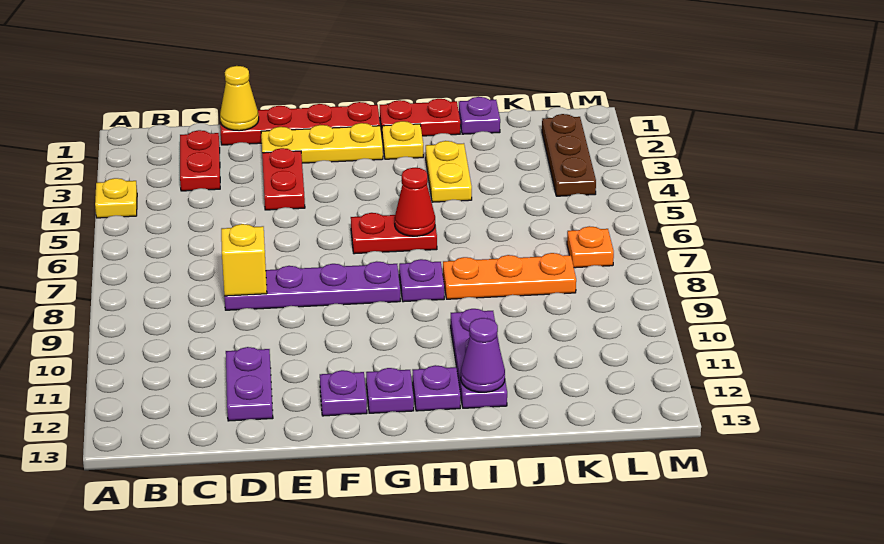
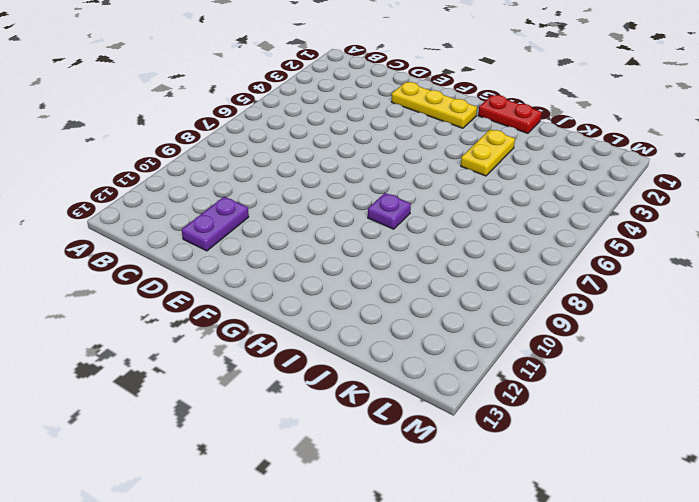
none -> yellow plate A4 level 1
none -> red plate C2:C3 level 1
none -> red plate D1:G1 level 1

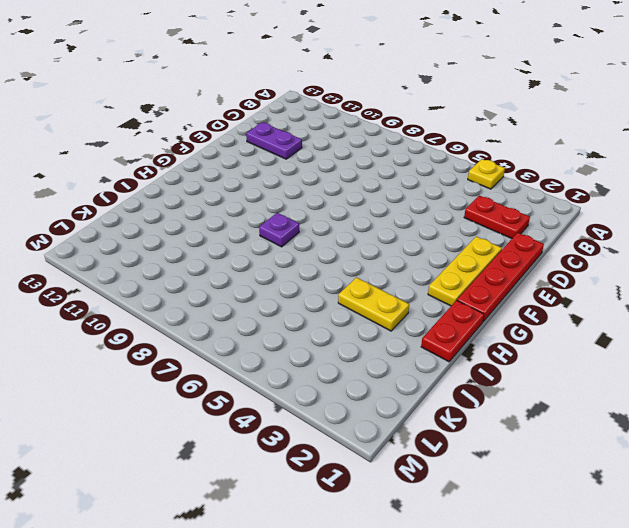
none -> purple plate D8:G8 level 1
none -> red plate E3:E4 level 1
none -> purple plate F12 level 1

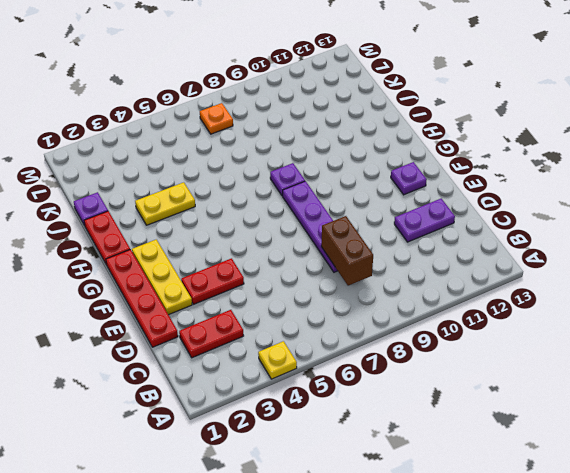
brown brick C8:D8 level 2 -> yellow brick D8 level 2
none -> red plate G6:H6 level 1
none -> purple plate G12 level 1
none -> yellow plate H2 level 1

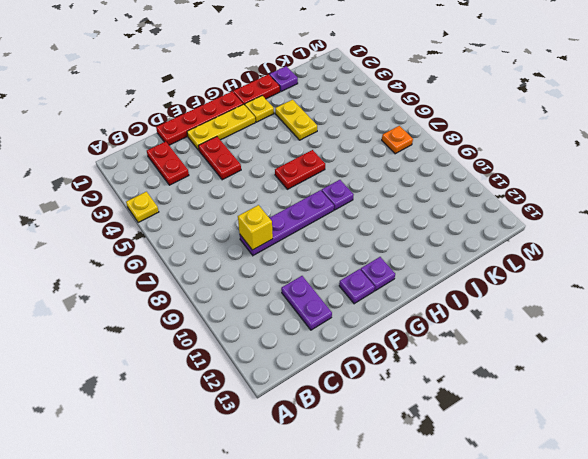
none -> purple plate H12 level 1
none -> orange plate I8:K8 level 1
none -> purple plate I10:I12 level 1

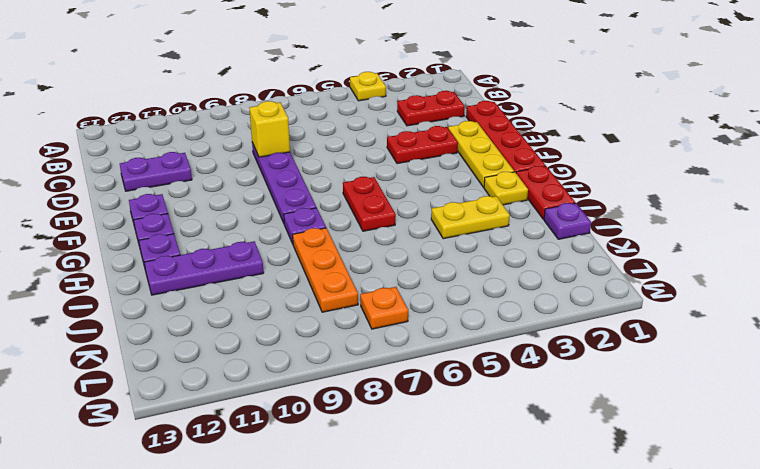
none -> brown plate L2:L4 level 1
none -> yellow cone D1 level 2
none -> red cone H6 level 2

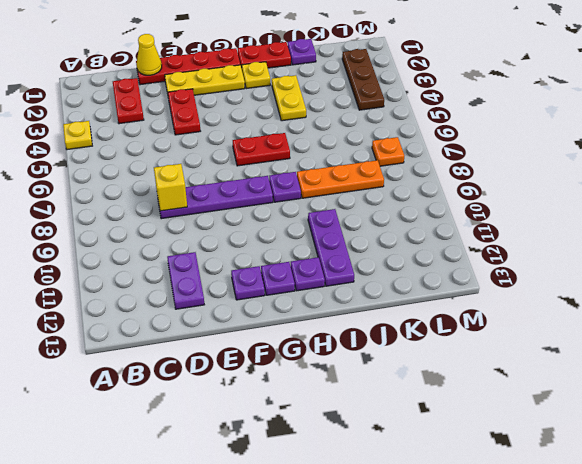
none -> red cone H6 level 2
none -> purple cone I12 level 2

